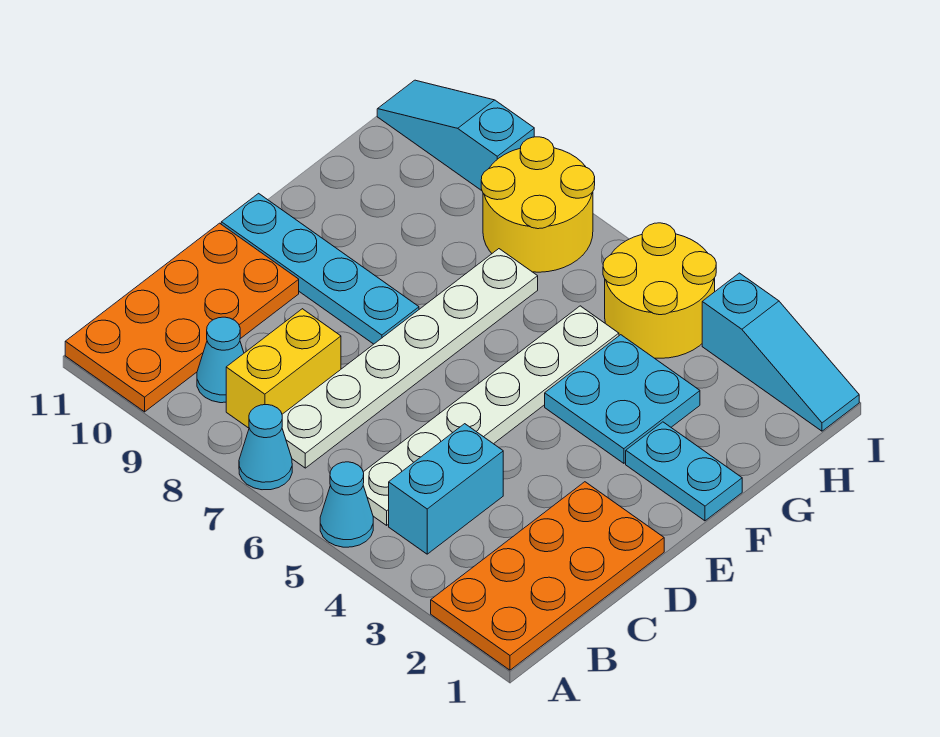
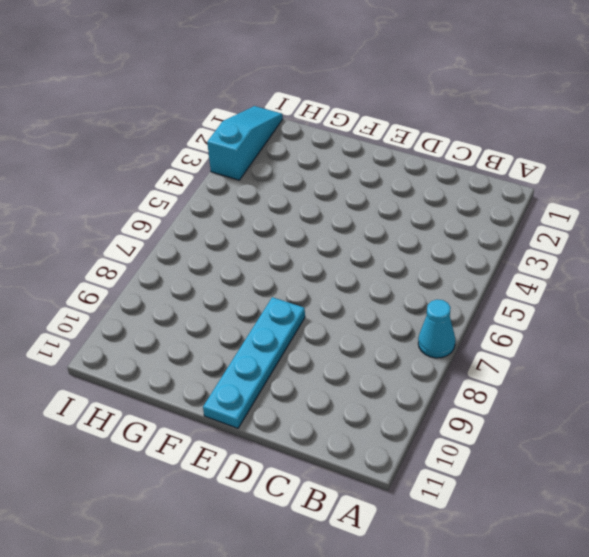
none -> orange plate A1:D2 level 1
none -> cyan cone A5 level 1
none -> orange plate A10:D11 level 1

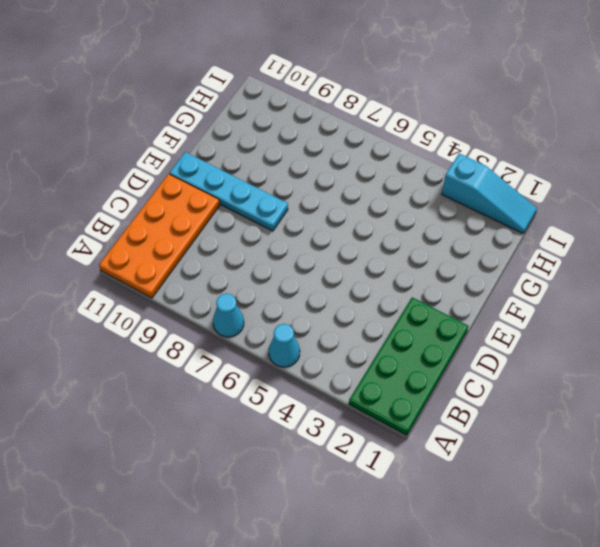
green plate A1:D2 level 1 -> orange plate A1:D2 level 1
none -> cyan brick B4:C4 level 1
none -> white plate B5:G5 level 1
none -> white plate B7:G7 level 1

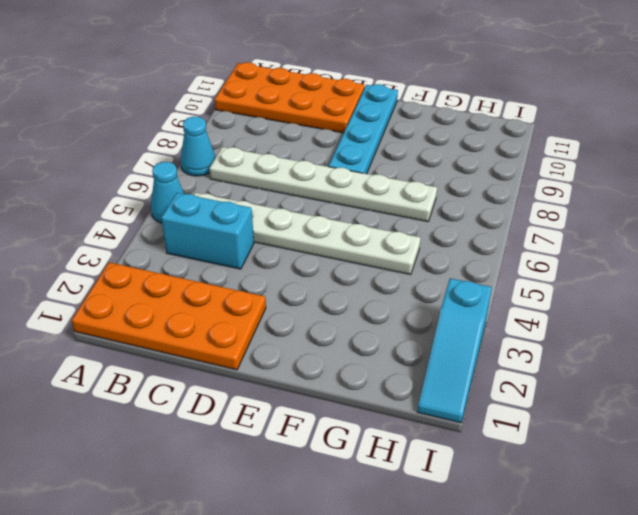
none -> yellow brick B8:C8 level 1
none -> cyan cone B9 level 1
none -> cyan plate F1:F2 level 1

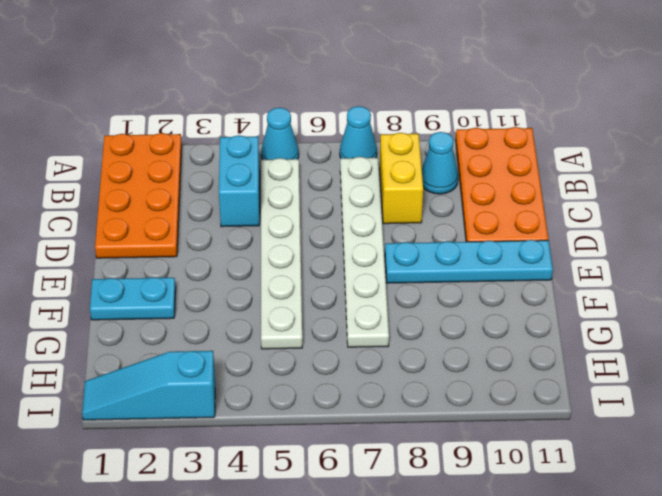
none -> cyan plate F3:G4 level 1
none -> yellow round brick H4:I5 level 1
none -> yellow round brick H7:I8 level 1

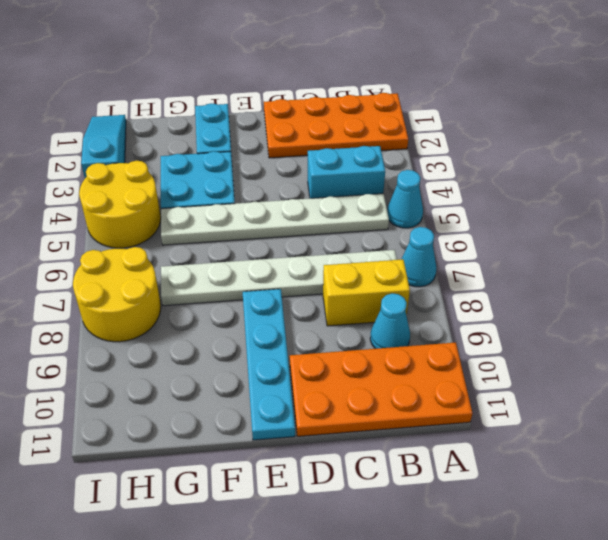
none -> cyan slope I9:I11 level 1 top 9

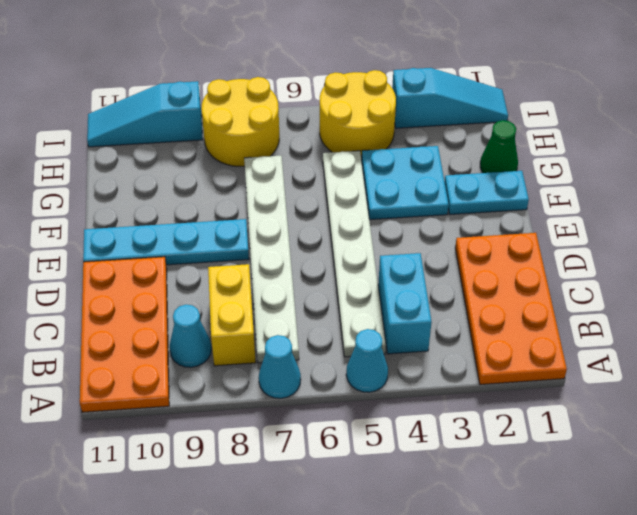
green cone G1 level 1 -> none

